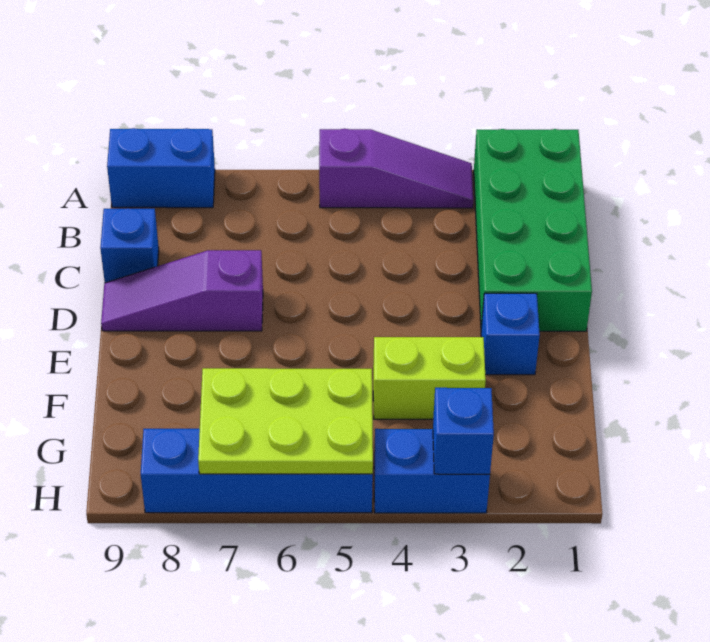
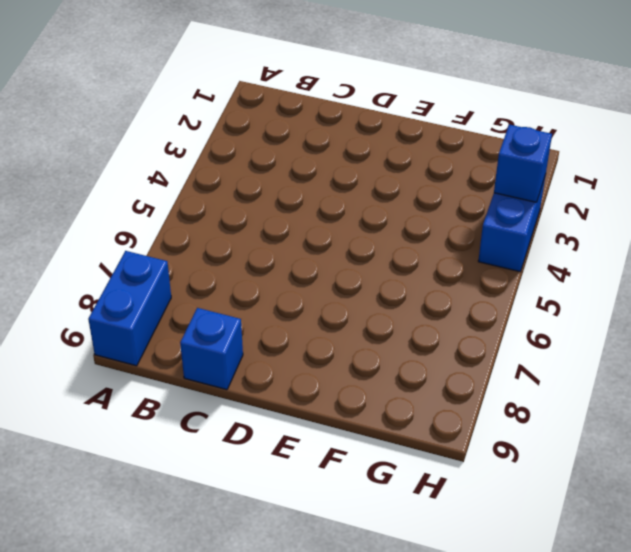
none -> green brick A1:D2 level 1
none -> purple slope A3:A5 level 1 top 5

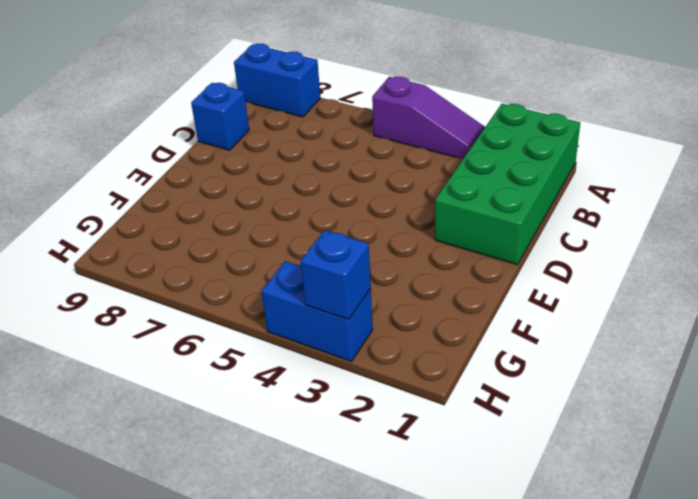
none -> purple slope D7:D9 level 1 top 7
none -> blue brick E2 level 1

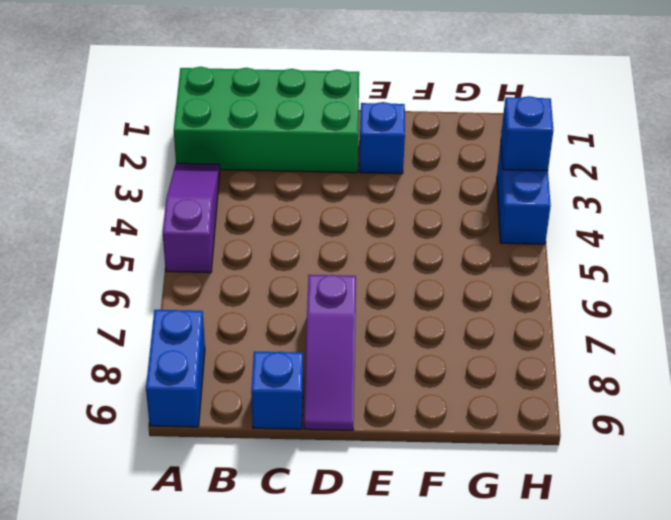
none -> lime brick F3:F4 level 1
none -> blue brick H5:H8 level 1

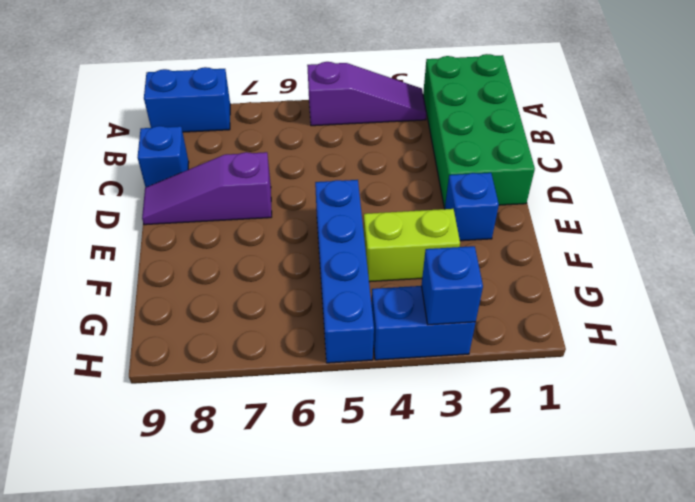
blue brick E5:H5 level 1 -> blue brick H5:H8 level 1
none -> lime plate G5:H7 level 2

